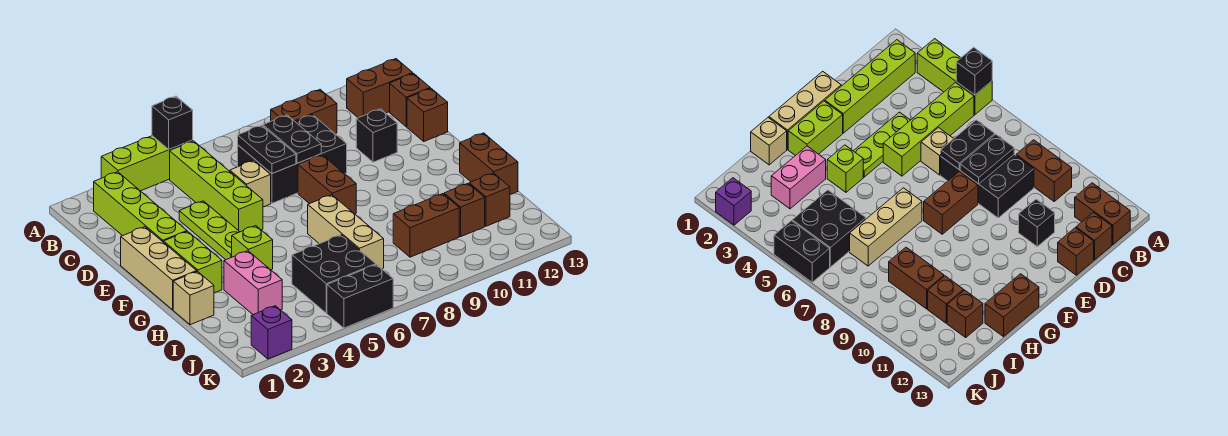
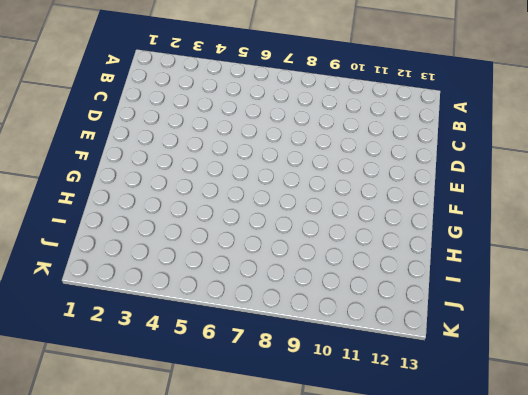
none -> lime brick A3:A5 level 1
none -> lime brick B2:E2 level 1
none -> lime brick B5:E5 level 1

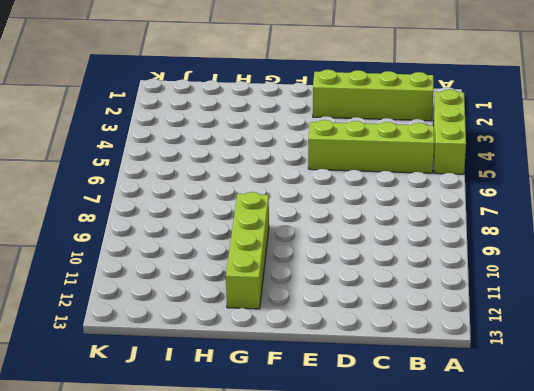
lime brick G9:G12 level 1 -> none
none -> brown brick B9:B10 level 1
none -> brown brick B12:B13 level 1
none -> black brick C7:D9 level 1

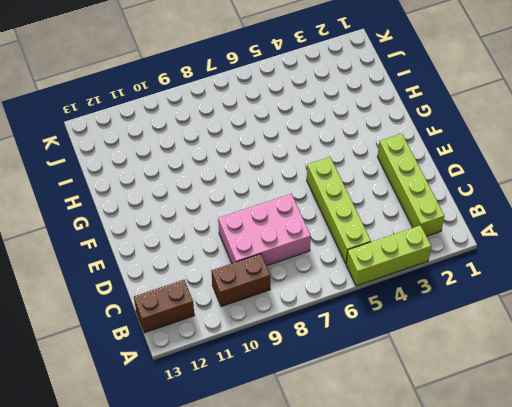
pink brick C7:D9 level 1 -> black brick C7:D9 level 1
none -> brown brick C13 level 1
none -> lime plate D4:F4 level 1
none -> tan brick D6 level 1

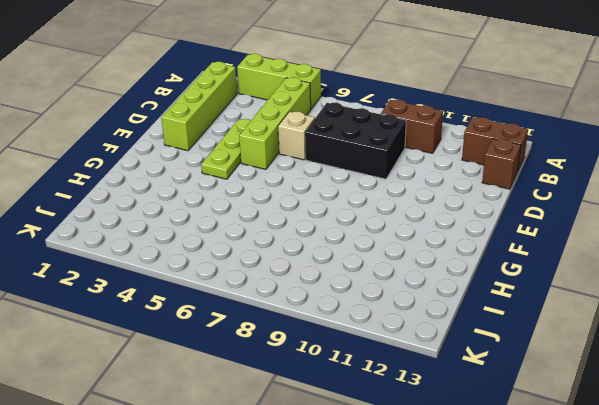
none -> black brick D11 level 1
none -> brown brick D13 level 1
none -> tan brick E1:G1 level 1

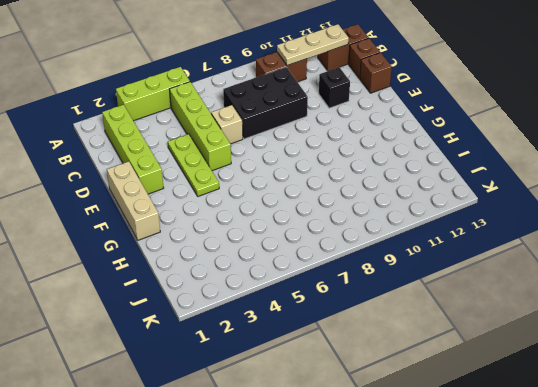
tan plate B10:B12 level 2 -> none
none -> brown brick E8:F8 level 1
none -> lime brick F2:G2 level 1
none -> lime brick G4 level 1

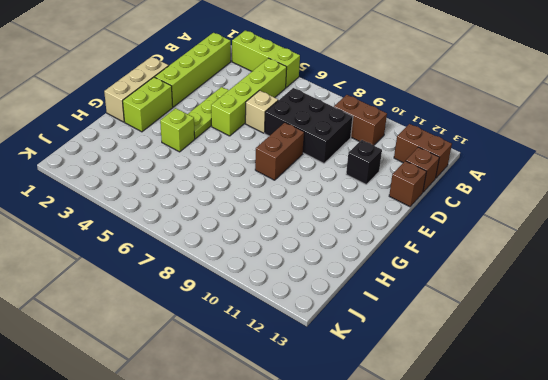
none -> tan brick G7:I7 level 1
none -> brown brick G13:H13 level 1
none -> tan brick H1 level 1

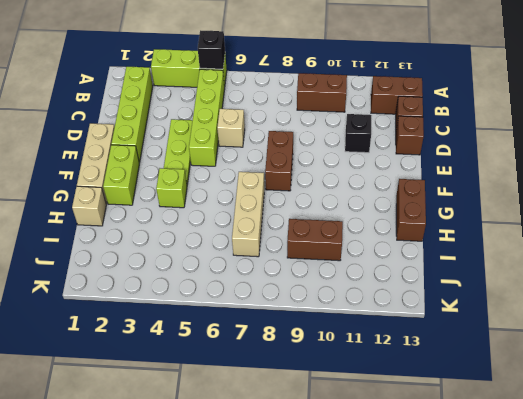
none -> black brick C7:D9 level 1
none -> pink brick H3:I3 level 1
none -> black brick I5:J6 level 1

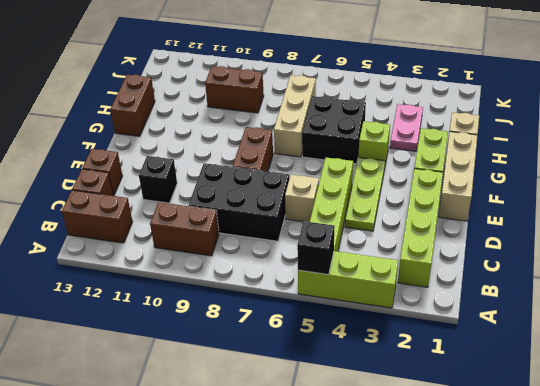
black brick G5:H6 level 1 -> black brick I5:J6 level 1
pink plate H3:I3 level 1 -> pink brick H3:I3 level 1
none -> brown brick I11 level 1
none -> brown brick I12 level 1
none -> purple brick K2 level 1

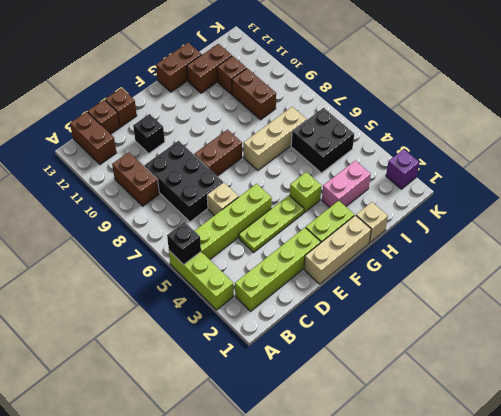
brown brick H12:I12 level 1 -> brown brick I12 level 1
none -> black brick K5:K6 level 1
none -> black plate C7:D7 level 2
none -> black plate C8:D8 level 2

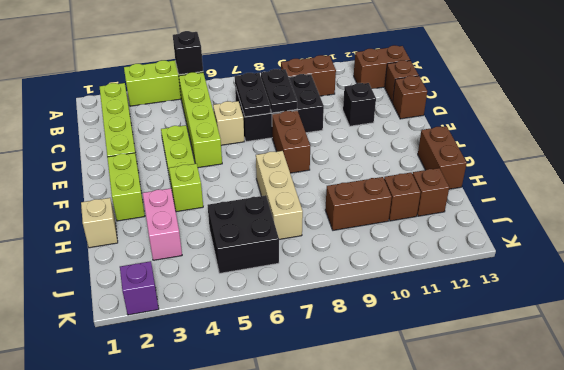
none -> tan brick E1:G1 level 1
none -> black brick K5:K6 level 1

